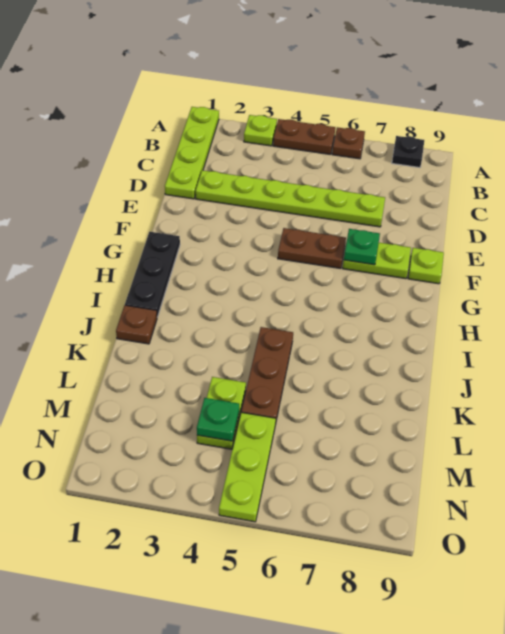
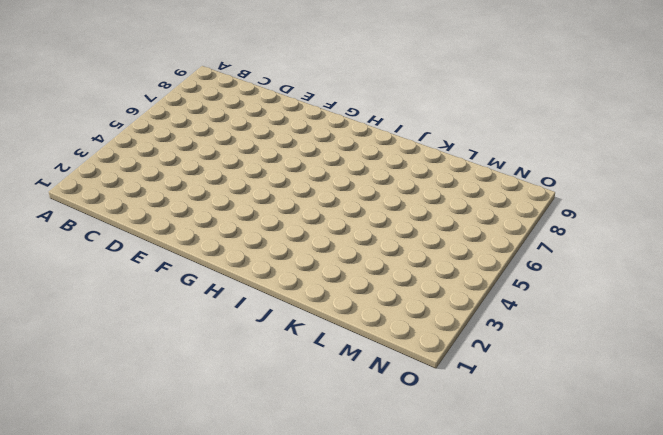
none -> lime plate A1:D1 level 1
none -> lime plate A3 level 1
none -> brown plate A4:A5 level 1

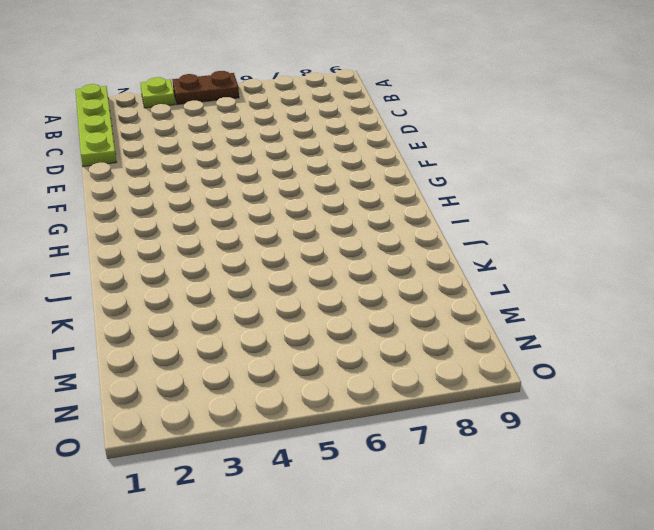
none -> brown plate A6 level 1
none -> black plate A8 level 1
none -> lime plate D2:D7 level 1

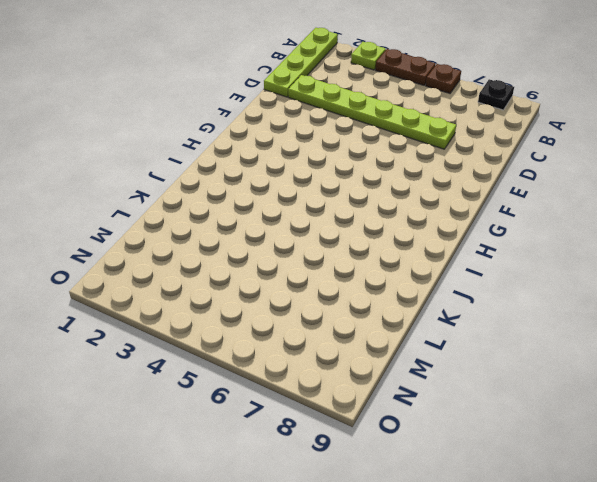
none -> brown plate F5:F6 level 1
none -> lime plate F7:F8 level 1
none -> lime plate F9 level 1

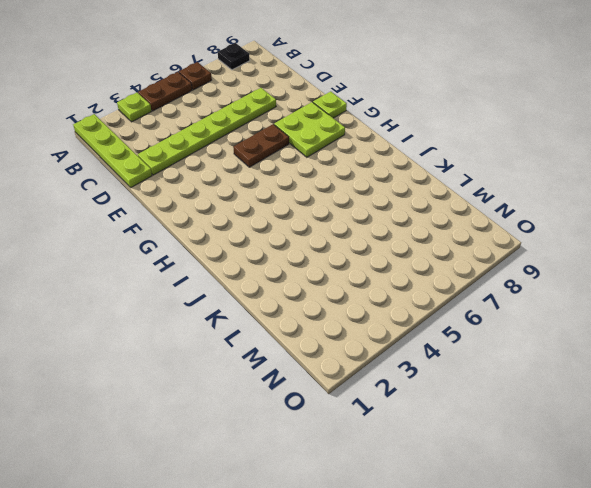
lime plate F7:G8 level 1 -> lime plate F7:F8 level 1
none -> black plate G1:I1 level 1
none -> brown plate J1 level 1
none -> brown plate J5:L5 level 1

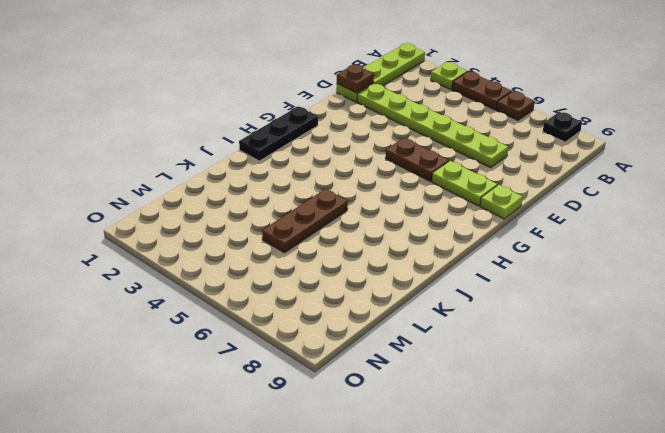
brown plate D1 level 2 -> brown plate J1 level 1
none -> lime plate L4:M4 level 1
none -> lime plate M5:O5 level 1
none -> green plate F7 level 2

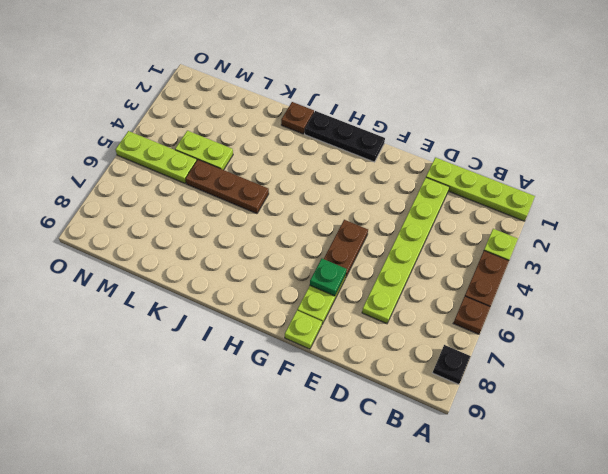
none -> green plate M4 level 2

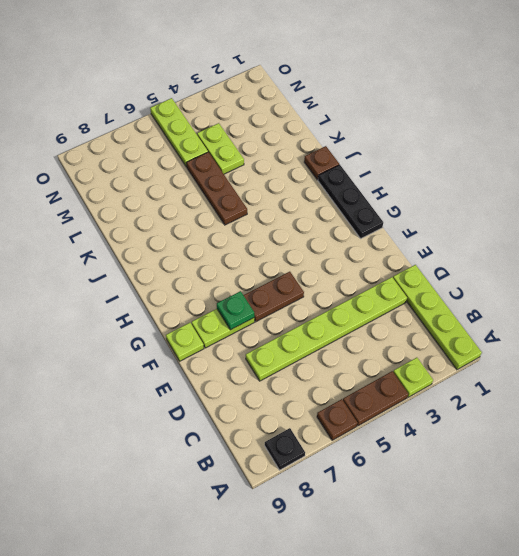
none -> green plate M4 level 2

